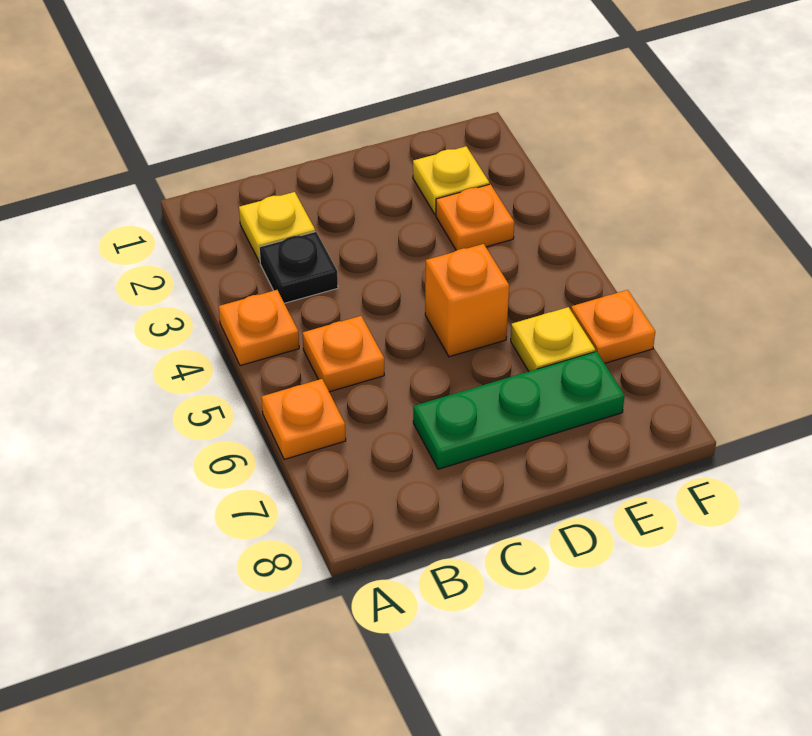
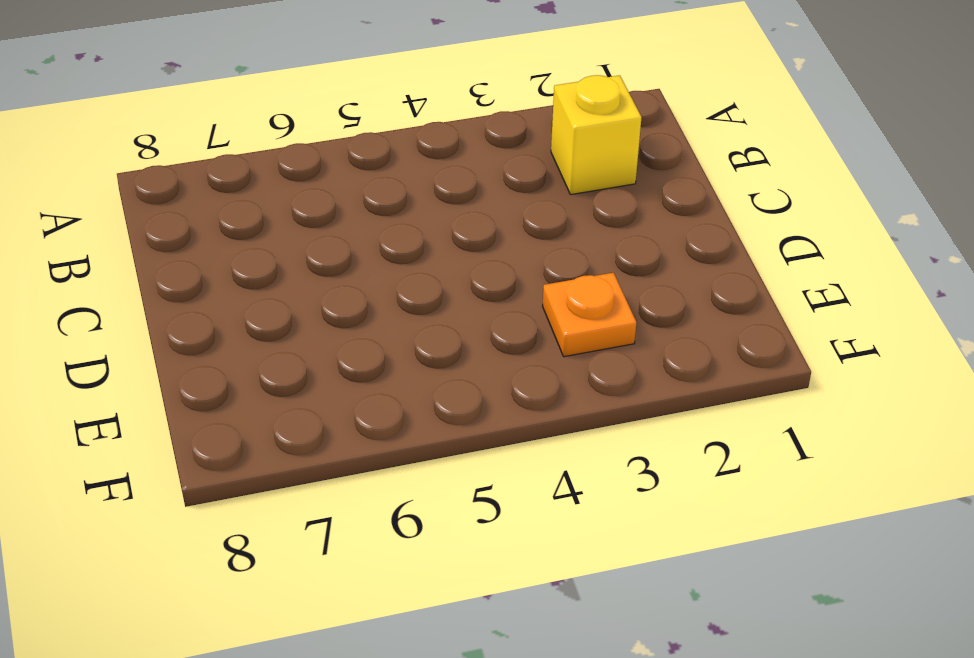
yellow brick B2 level 1 -> yellow plate B2 level 1
none -> orange plate A4 level 1
none -> orange plate A6 level 1

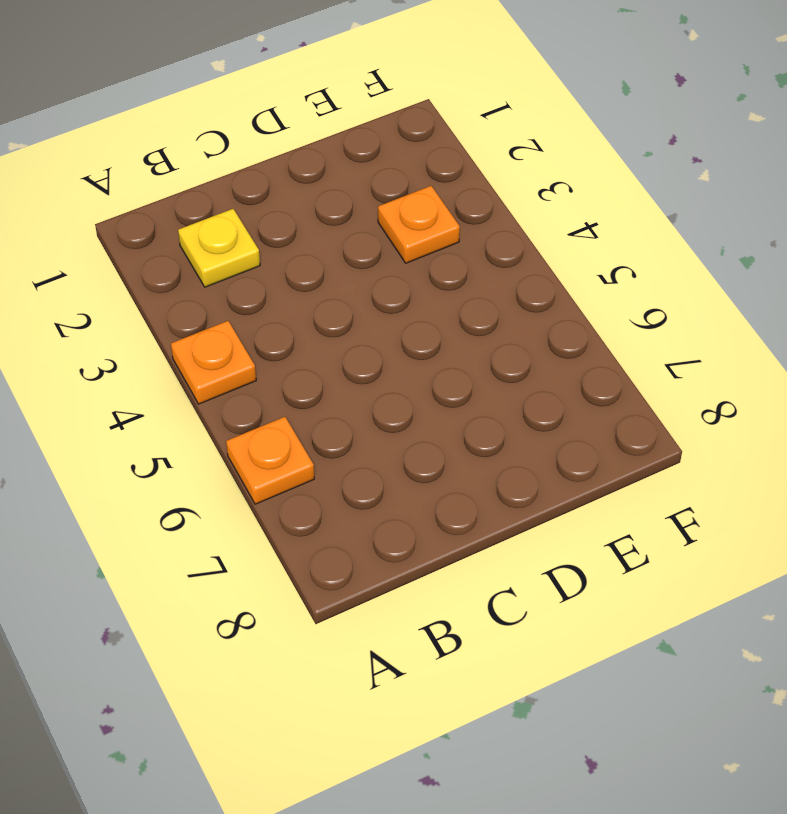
none -> black plate B3 level 1
none -> orange plate B5 level 1

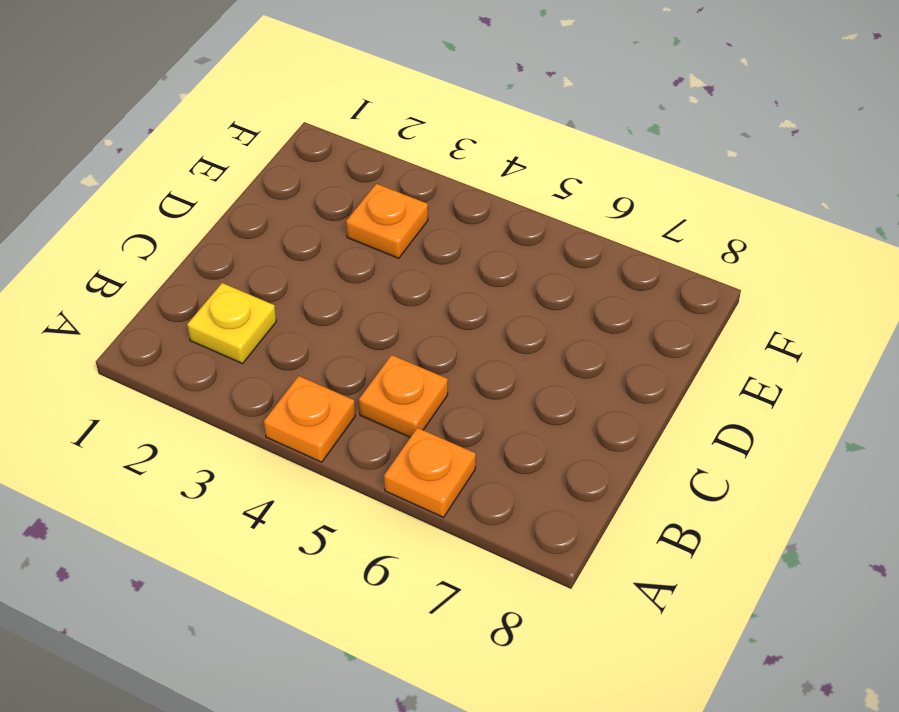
none -> black plate B3 level 1
none -> green plate C7:E7 level 1

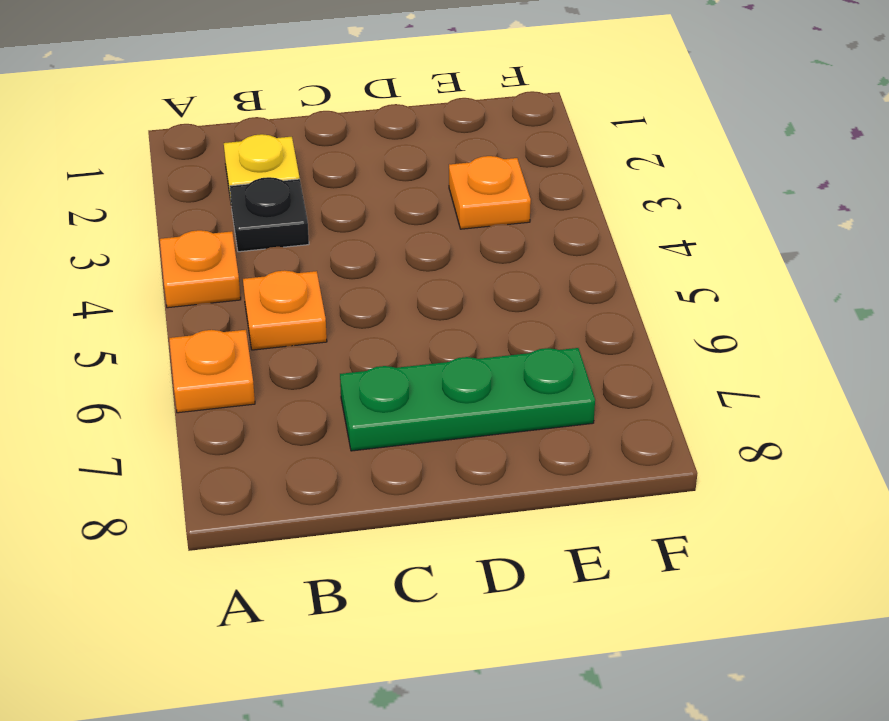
none -> orange brick D5 level 1
none -> yellow plate E2 level 1

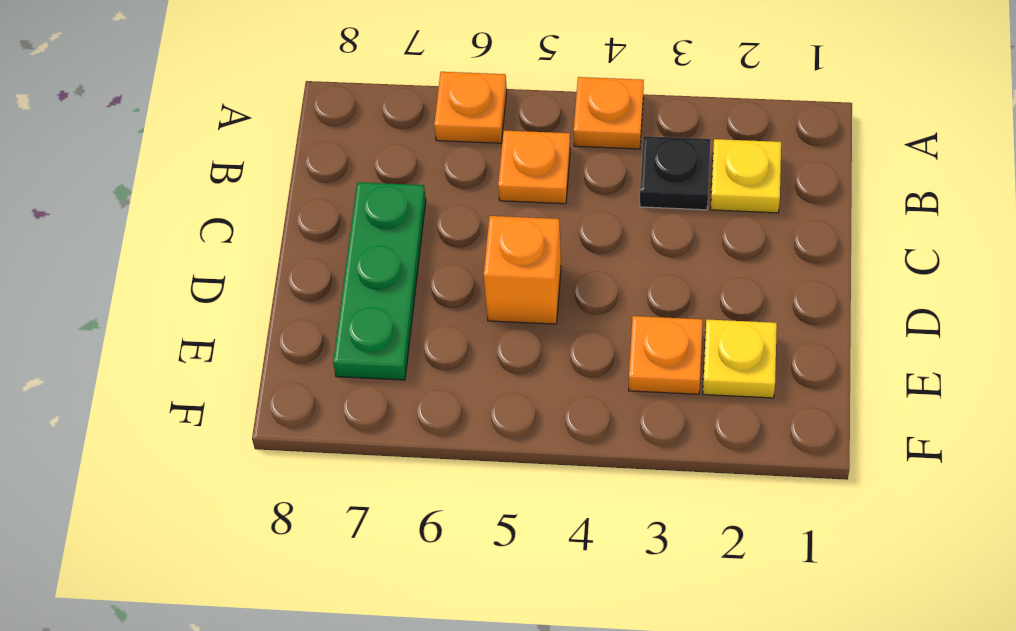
none -> yellow plate E6 level 1
none -> orange plate F6 level 1

